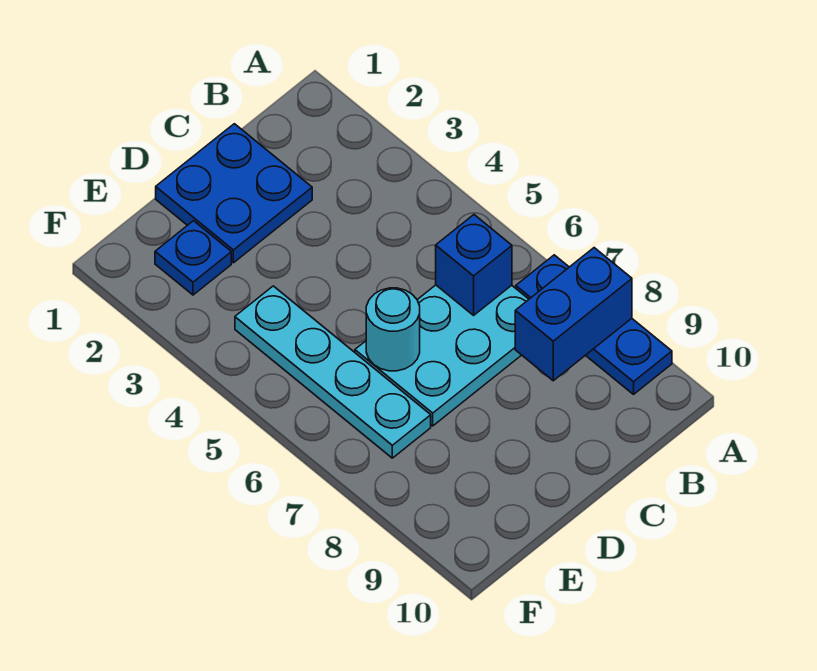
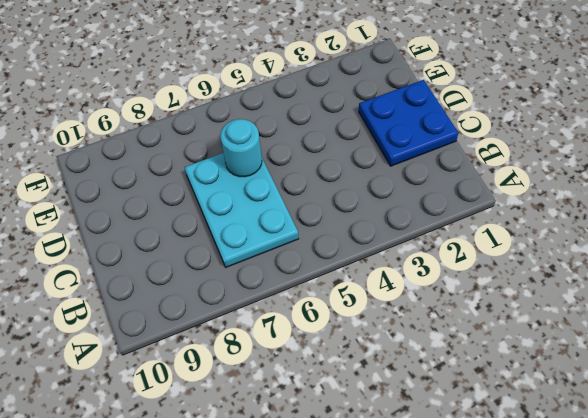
none -> blue plate A7:A9 level 1
none -> blue plate E2 level 1

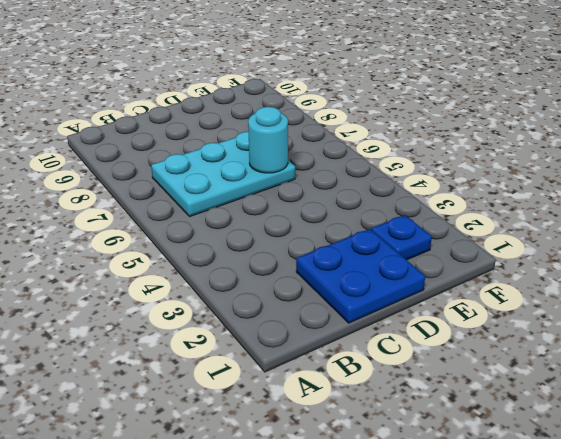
none -> blue plate A7:A9 level 1
none -> cyan plate E4:E7 level 1

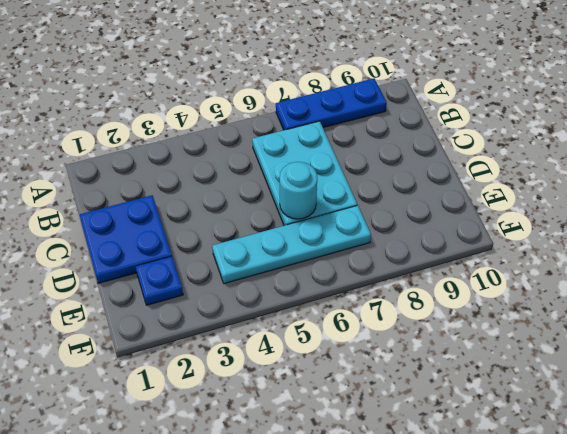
none -> blue brick A8:B8 level 2
none -> blue brick B6 level 2

